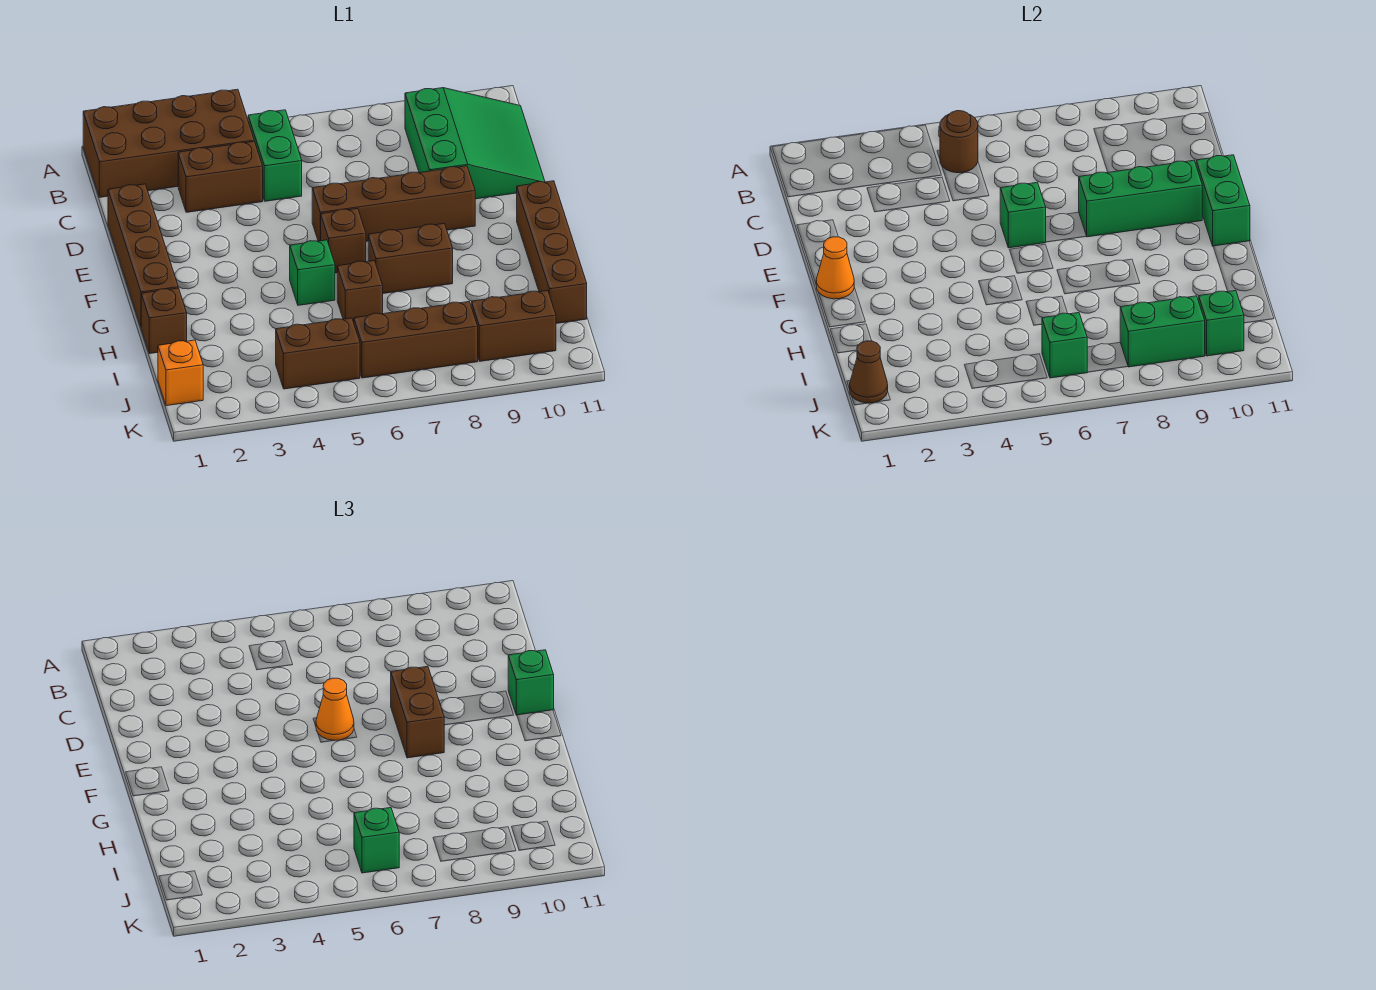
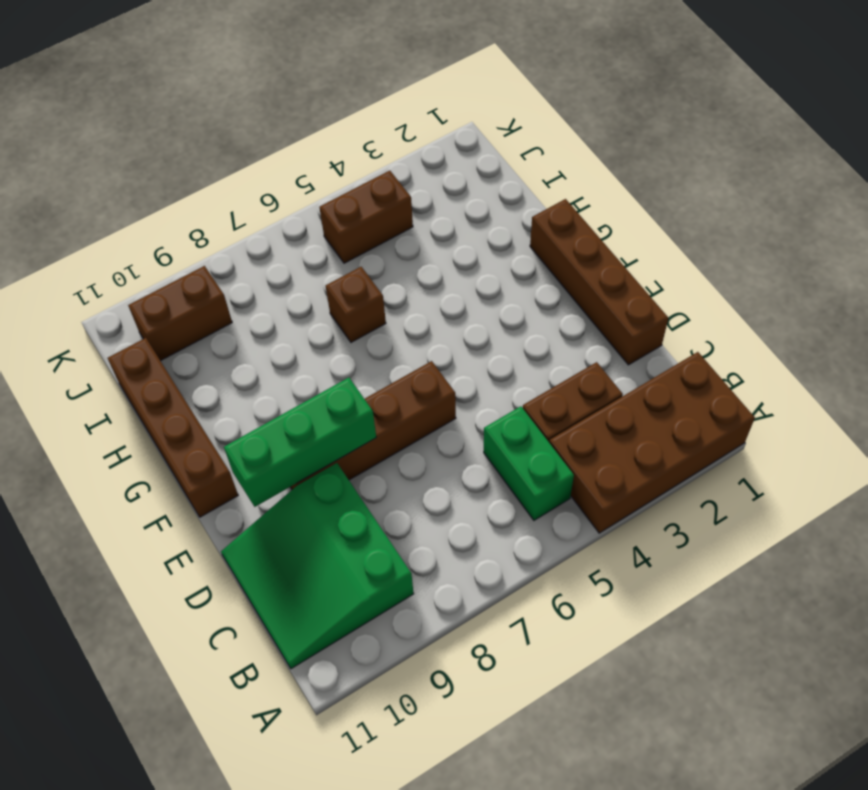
none -> brown brick F6 level 1
none -> green brick G5 level 1
none -> brown brick G7:G8 level 1

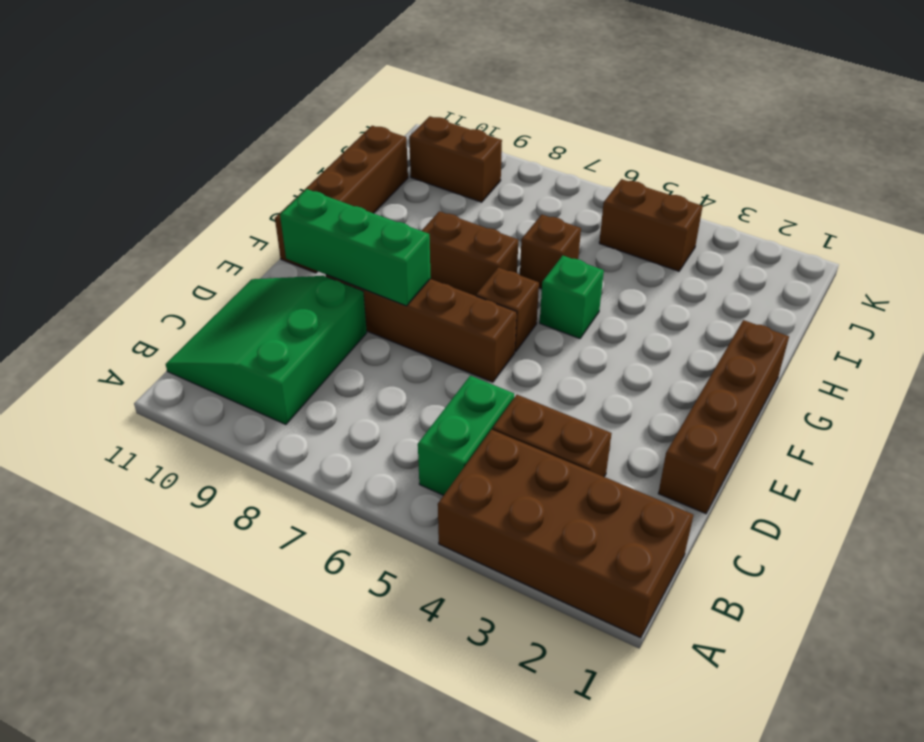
none -> brown brick H1 level 1
none -> orange brick J1 level 1
none -> brown brick J6:J8 level 1

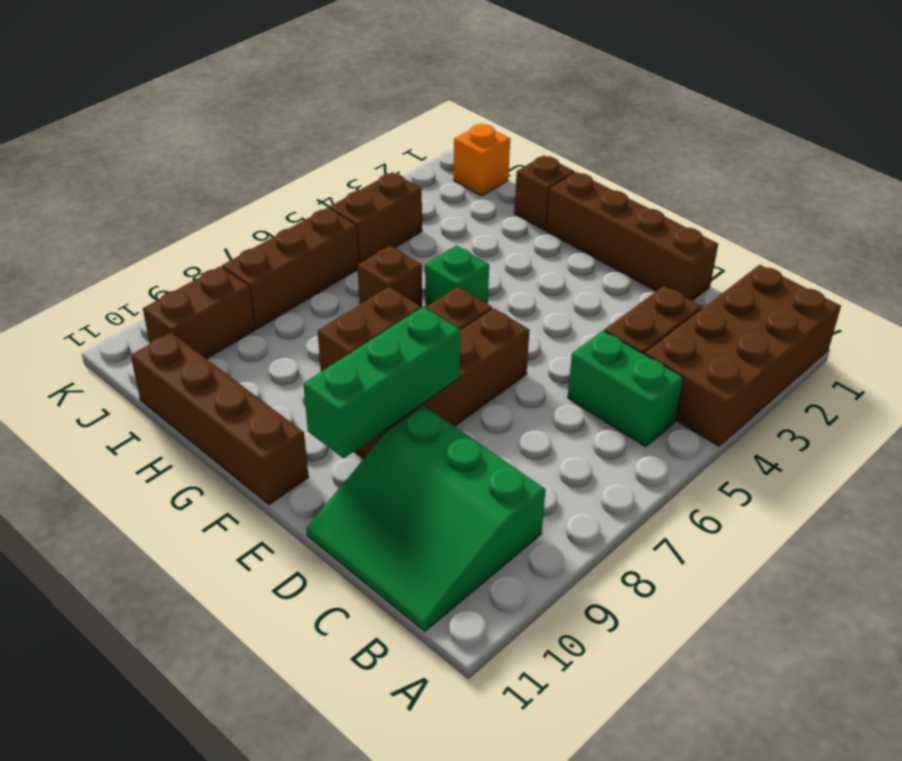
none -> brown round brick B5 level 2
none -> green brick E6 level 2
none -> green brick E11:F11 level 2

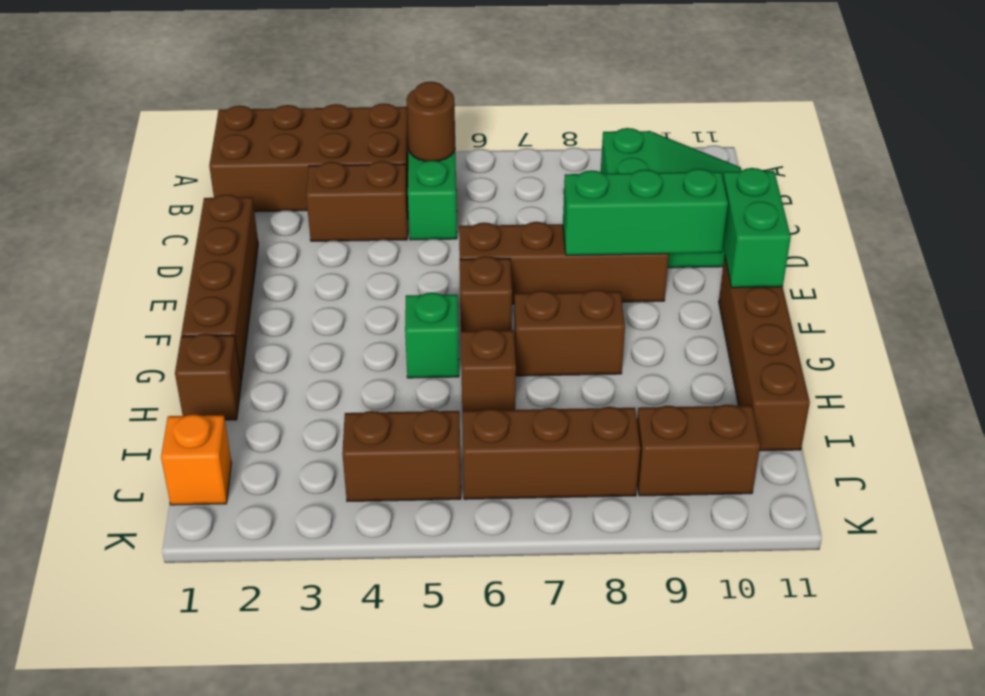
none -> green brick E6 level 2
none -> orange cone F1 level 2
none -> brown cone J1 level 2

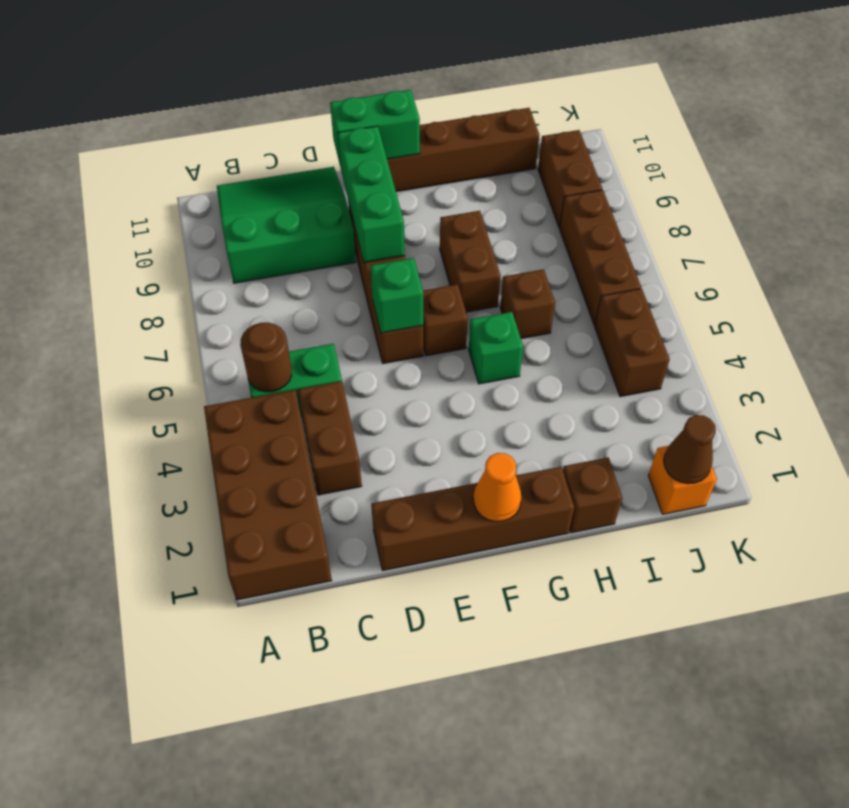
none -> green brick J6 level 2
none -> green brick J8:J9 level 2
none -> green brick J10 level 2

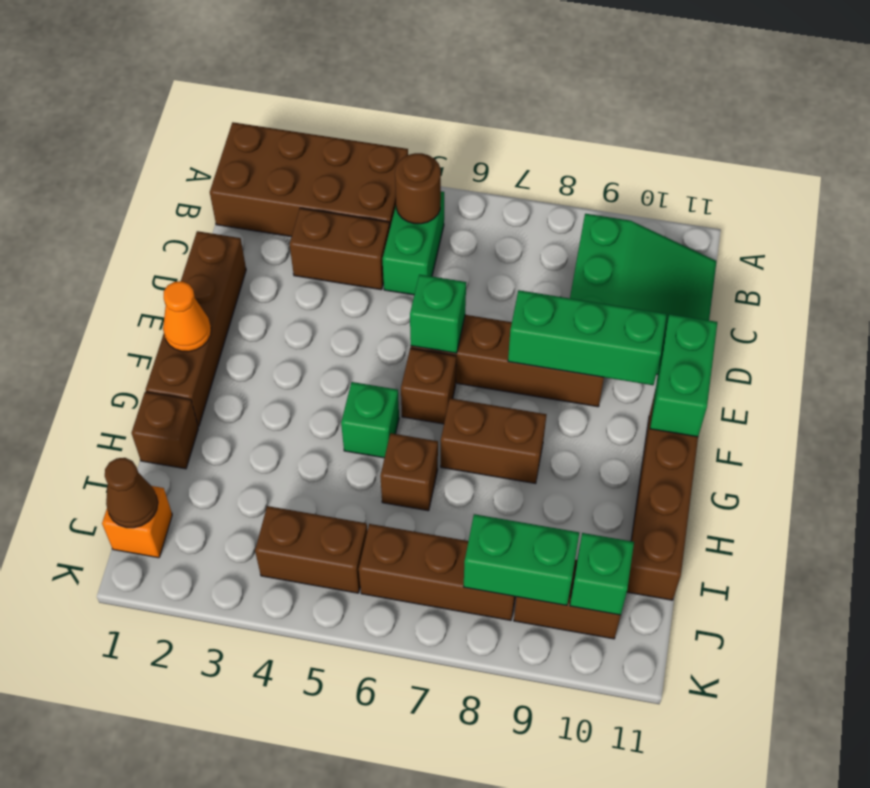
none -> green brick J6 level 2
none -> orange cone E6 level 3
none -> brown brick E8:F8 level 3

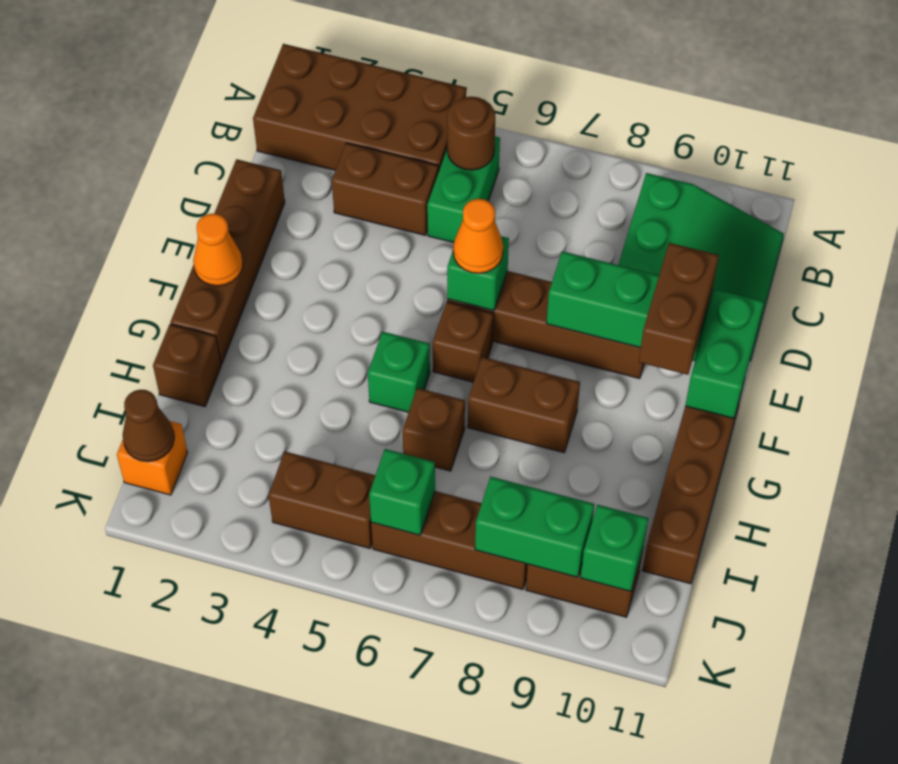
brown brick E10:F10 level 3 -> brown brick E8:F8 level 3
none -> green brick E11 level 3
none -> green brick J6 level 3

